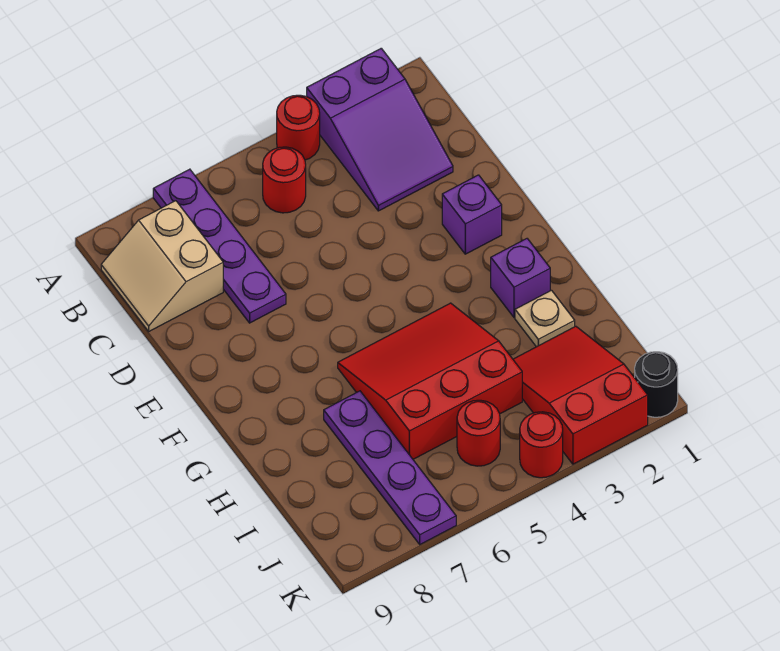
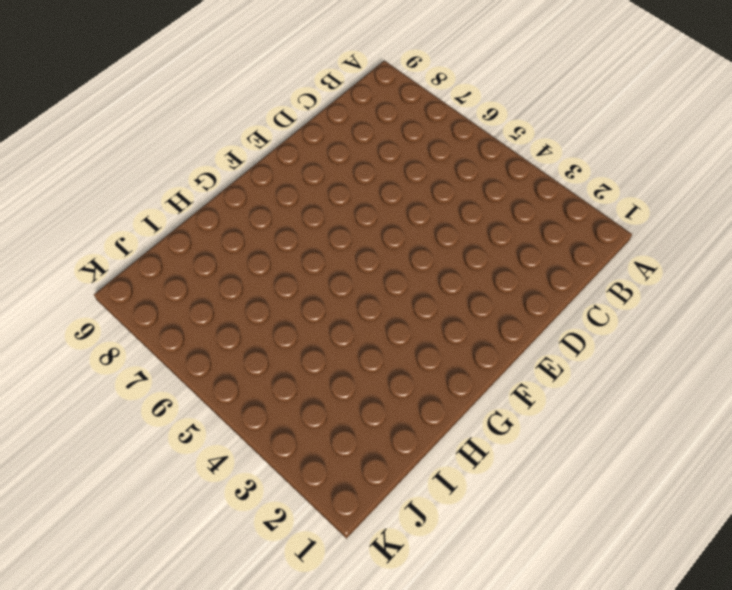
none -> purple slope A2:C3 level 1 top A
none -> red round brick A4 level 1
none -> purple plate A7:D7 level 1

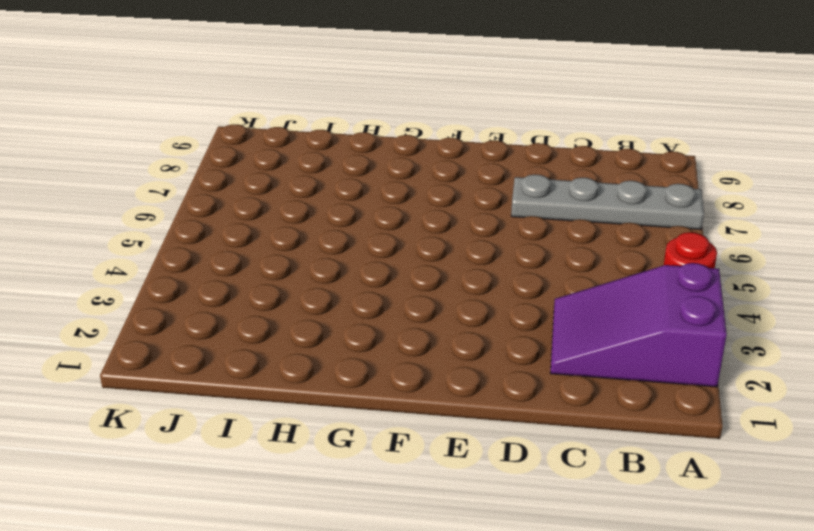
grey plate A7:D7 level 1 -> purple plate A7:D7 level 1
none -> red round brick B5 level 1
none -> tan slope B8:C9 level 1 top 8
none -> purple brick E2 level 1

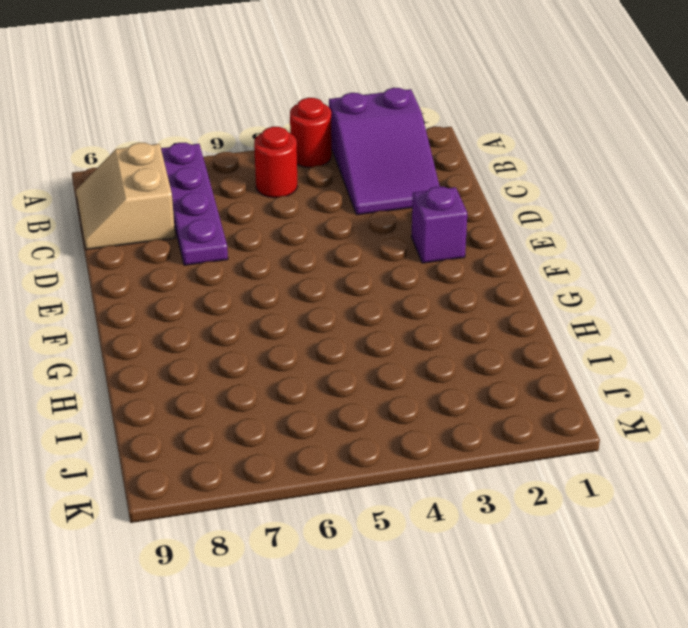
none -> purple brick G2 level 1
none -> red slope G4:I6 level 1 top I
none -> tan plate H2 level 1

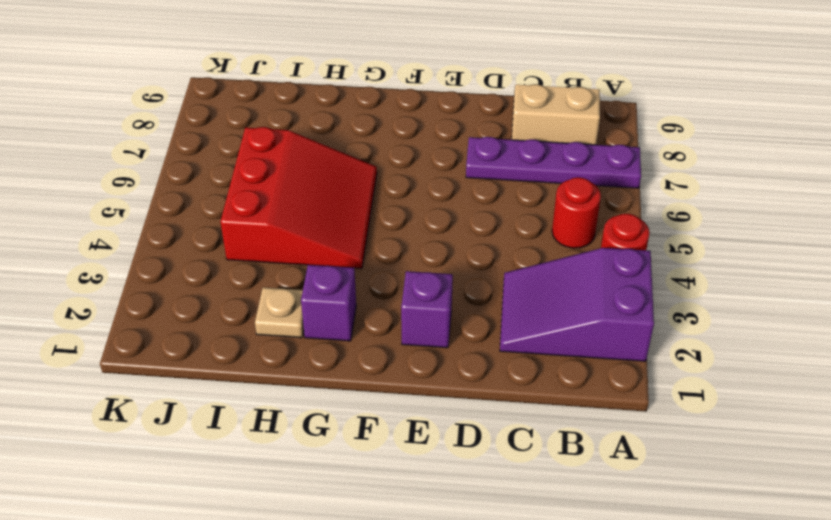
none -> purple plate H7:K7 level 1
none -> red slope I2:K3 level 1 top K
none -> red round brick J5 level 1

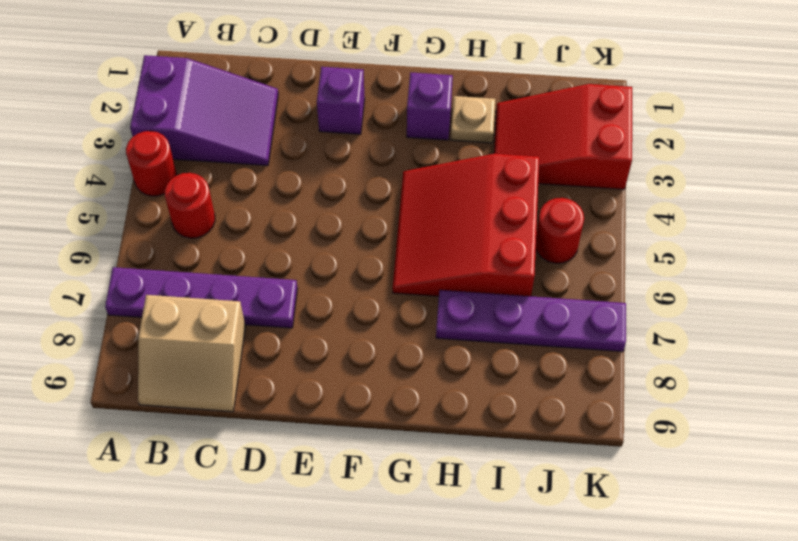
none -> black round brick K1 level 1
none -> red round brick K4 level 1

